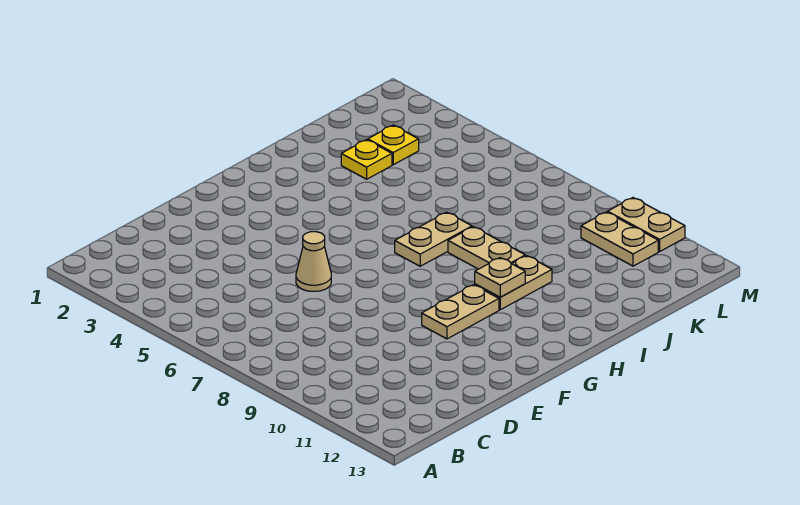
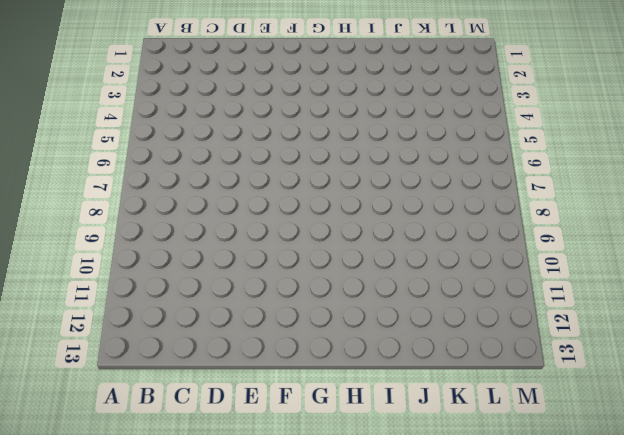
none -> tan cone E6 level 1
none -> tan plate F10:G10 level 1

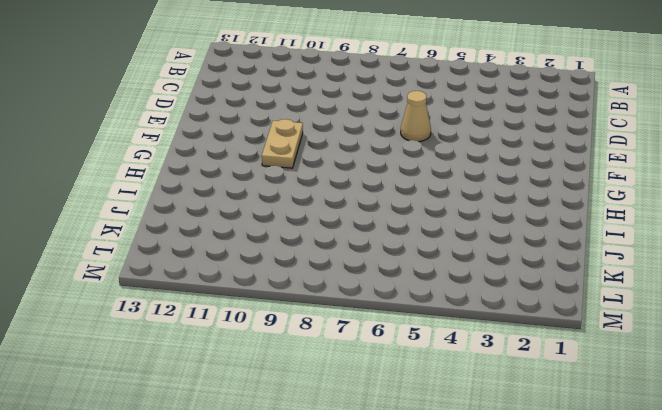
none -> tan plate H7:I7 level 1
none -> tan plate H10:I10 level 1

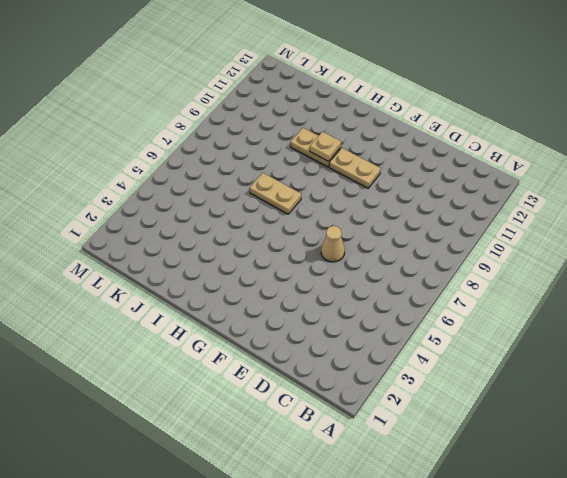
none -> tan plate I8:I9 level 1
none -> yellow plate J3 level 1

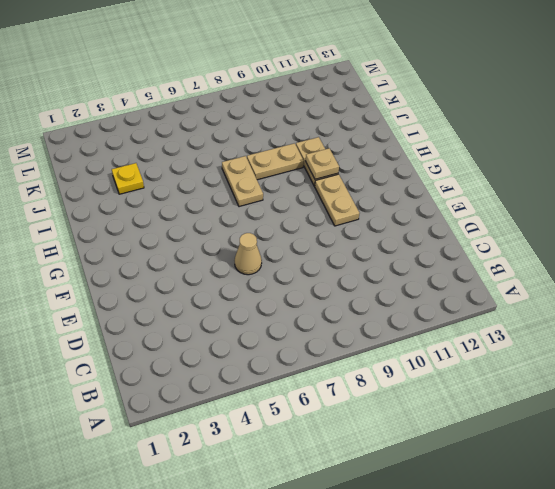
none -> yellow plate K3 level 1
none -> tan plate L10:L11 level 1

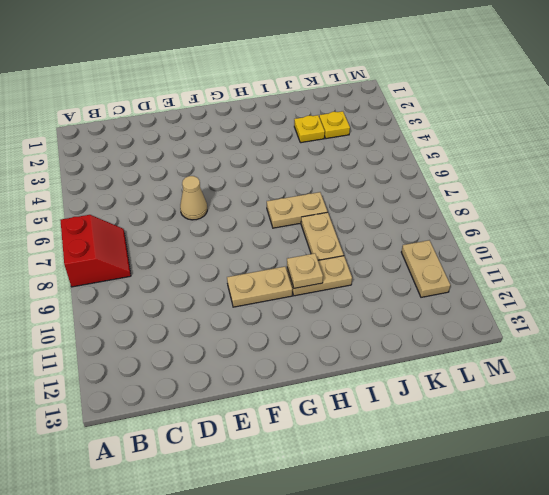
red slope A7:B8 level 1 top A -> none
none -> tan plate M10:M11 level 1

